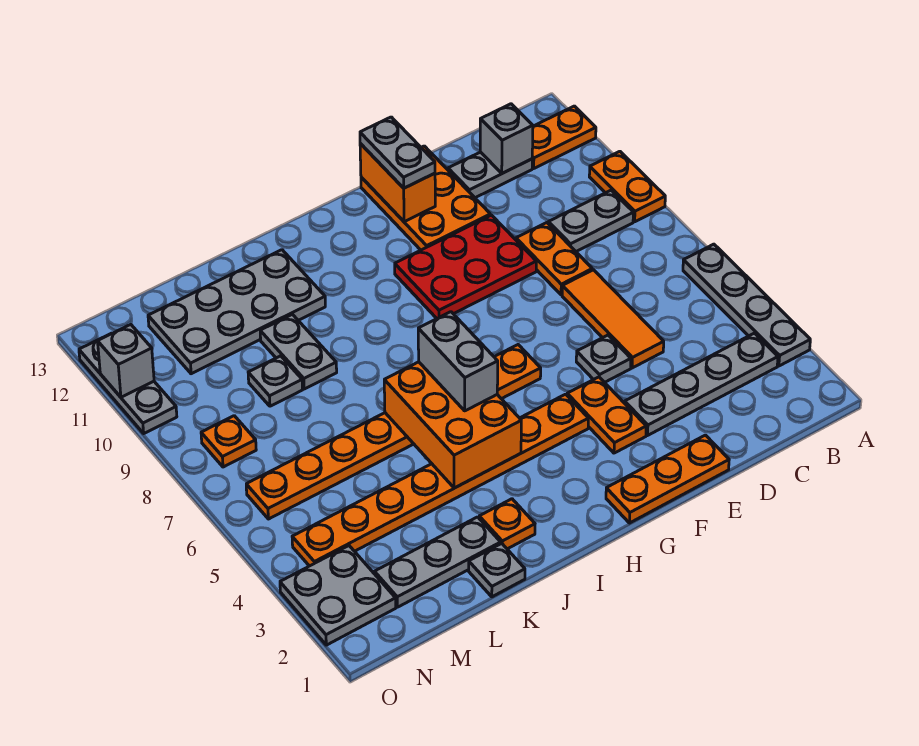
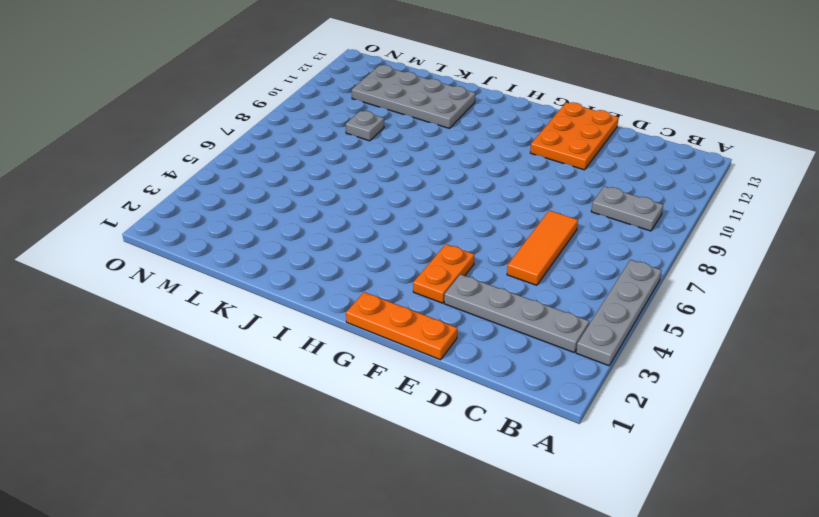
none -> orange plate A9:A10 level 1
none -> orange plate A12:B12 level 1
none -> grey plate C12:D12 level 1
none -> orange plate D8:D9 level 1

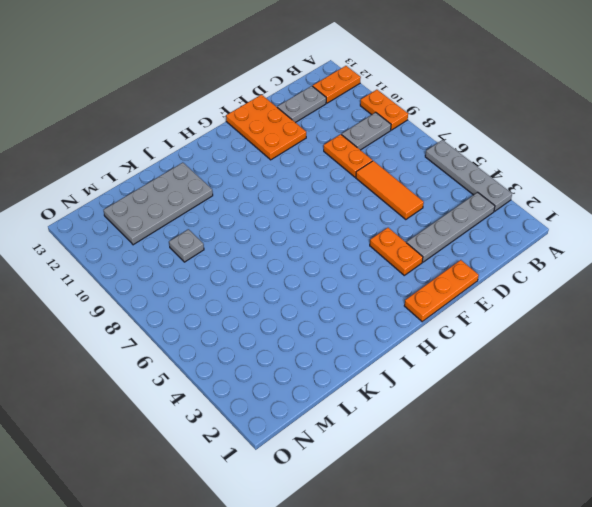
none -> grey plate E5 level 1
none -> red plate E9:G10 level 1
none -> orange plate G4:N4 level 1
none -> orange plate G6:N6 level 1

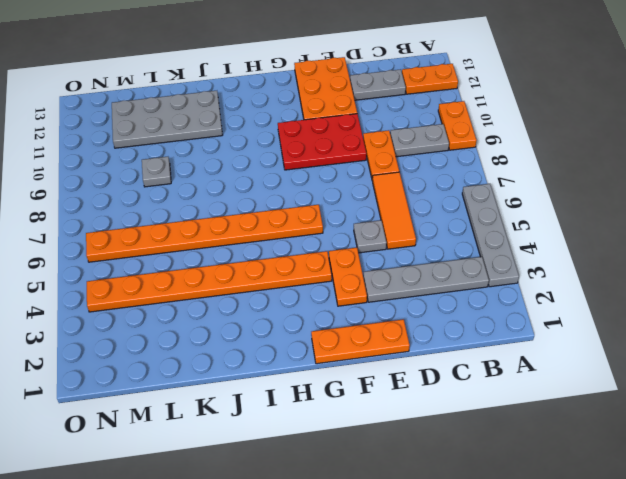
none -> orange plate J2 level 1
none -> grey plate K1 level 1
none -> grey plate K2:M2 level 1
none -> grey plate K9:K10 level 1

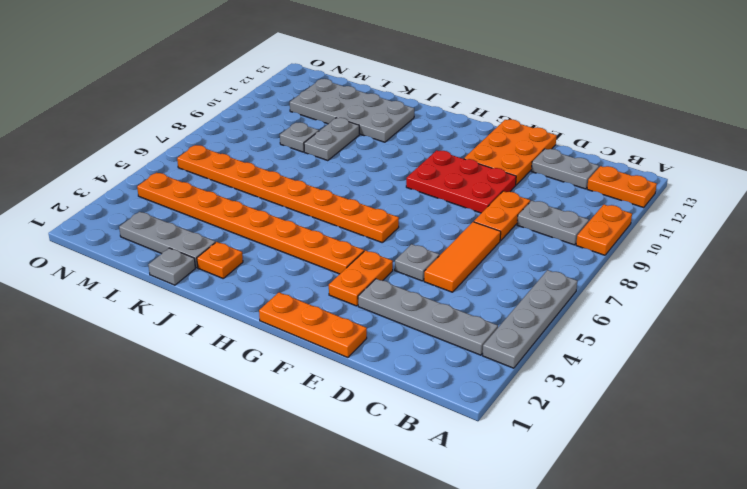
none -> grey plate N2:O3 level 1
none -> orange plate N8 level 1
none -> grey plate O10:O12 level 1
none -> grey brick C12 level 2

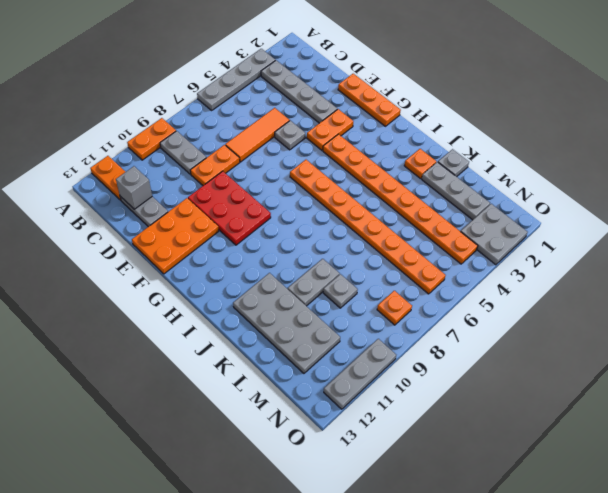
none -> orange brick F12:F13 level 2
none -> orange brick I4:J6 level 2
none -> grey brick O11 level 2
none -> grey plate F12:F13 level 3

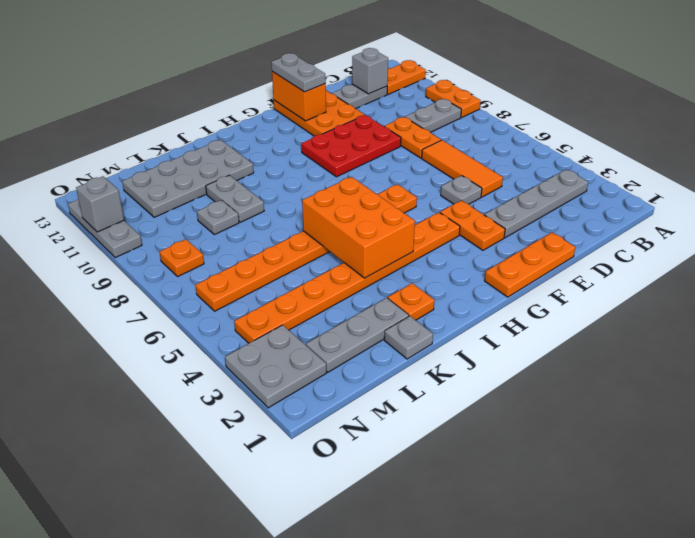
none -> grey plate A3:A6 level 1
none -> grey brick I5:I6 level 3

